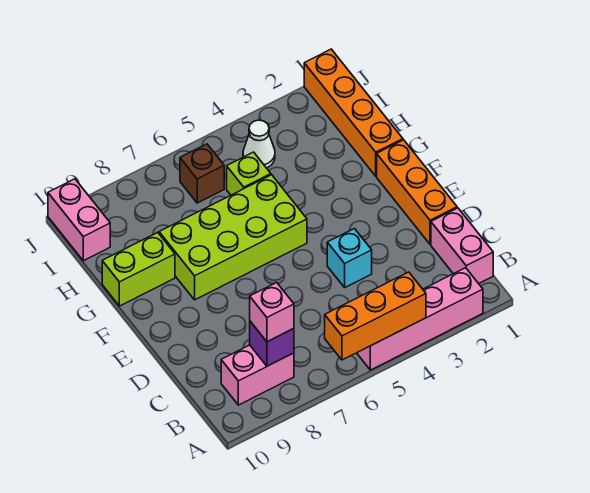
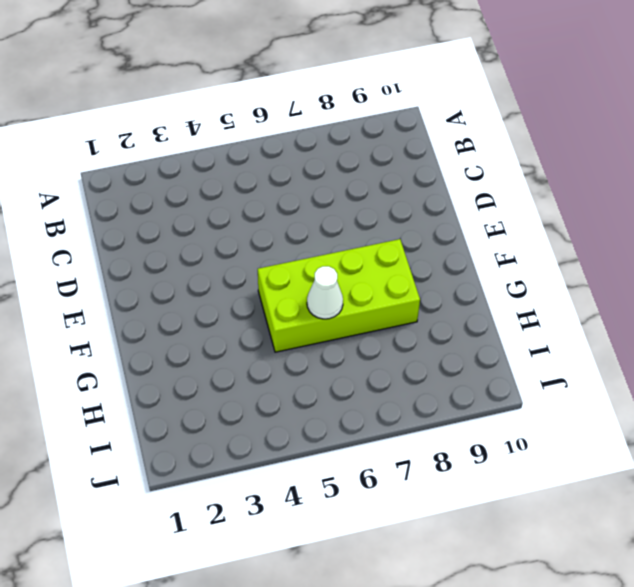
white cone G6 level 2 -> white cone I4 level 1
none -> pink brick A2:A5 level 1
none -> pink brick B1:C1 level 1
none -> pink brick B8:B9 level 1

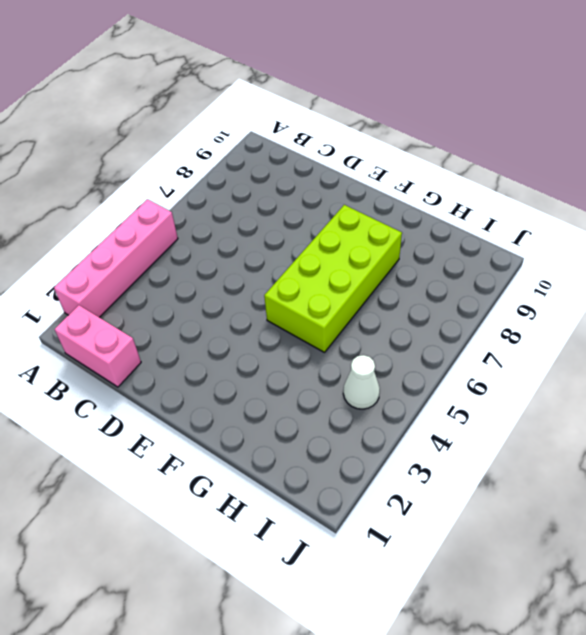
none -> pink brick B8:B9 level 1
none -> orange brick D1:F1 level 1
none -> cyan brick D4 level 1

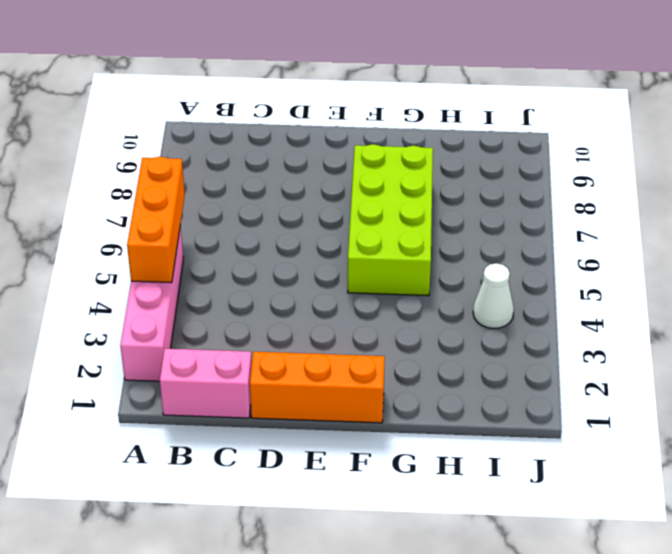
none -> pink brick B8:B9 level 1
none -> cyan brick D4 level 1
none -> orange brick G1:J1 level 1

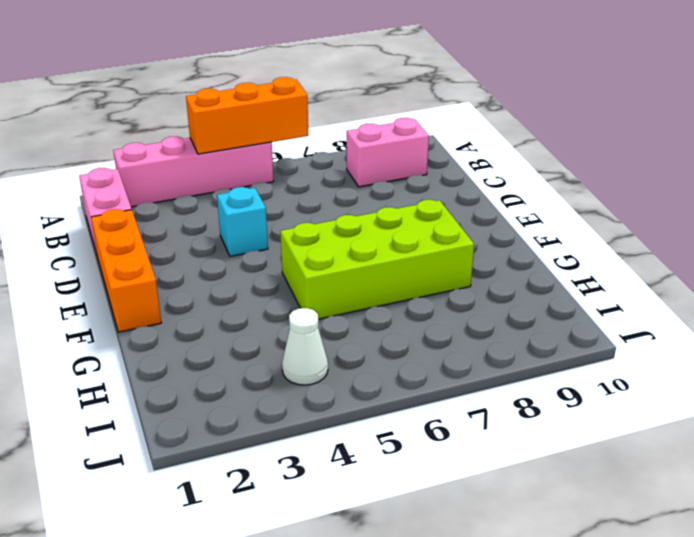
none -> orange brick G1:J1 level 1
none -> lime brick G9:G10 level 1
none -> lime brick H5 level 1

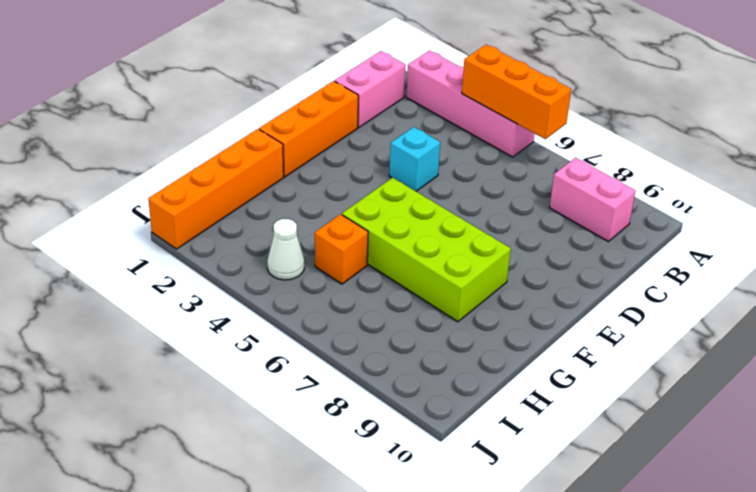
orange brick H5 level 1 -> lime brick H5 level 1
none -> lime brick G9:G10 level 1
none -> brown brick I6 level 1
none -> pink brick I10:J10 level 1

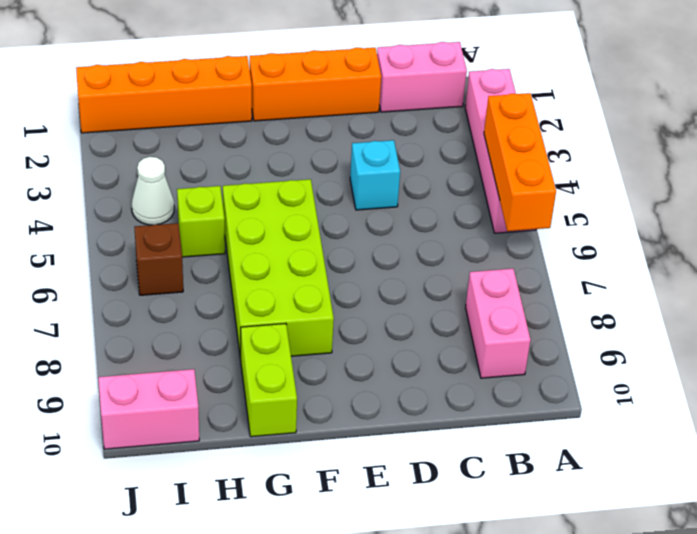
none -> purple brick B8 level 2
none -> pink brick B8 level 3

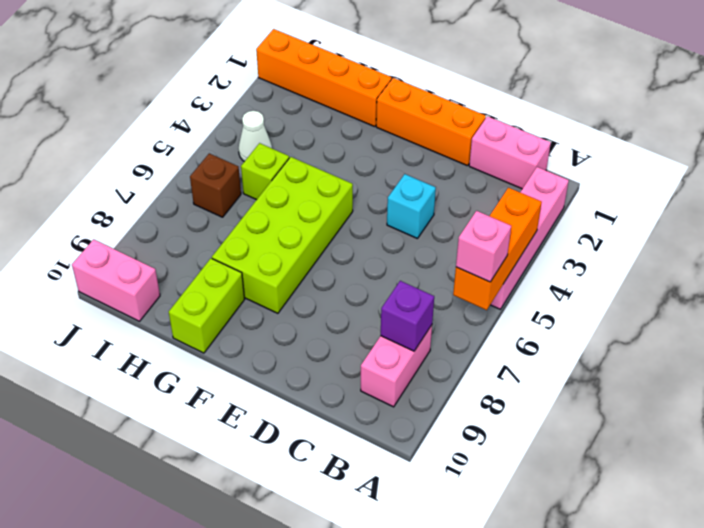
pink brick A6 level 3 -> pink brick B8 level 3

